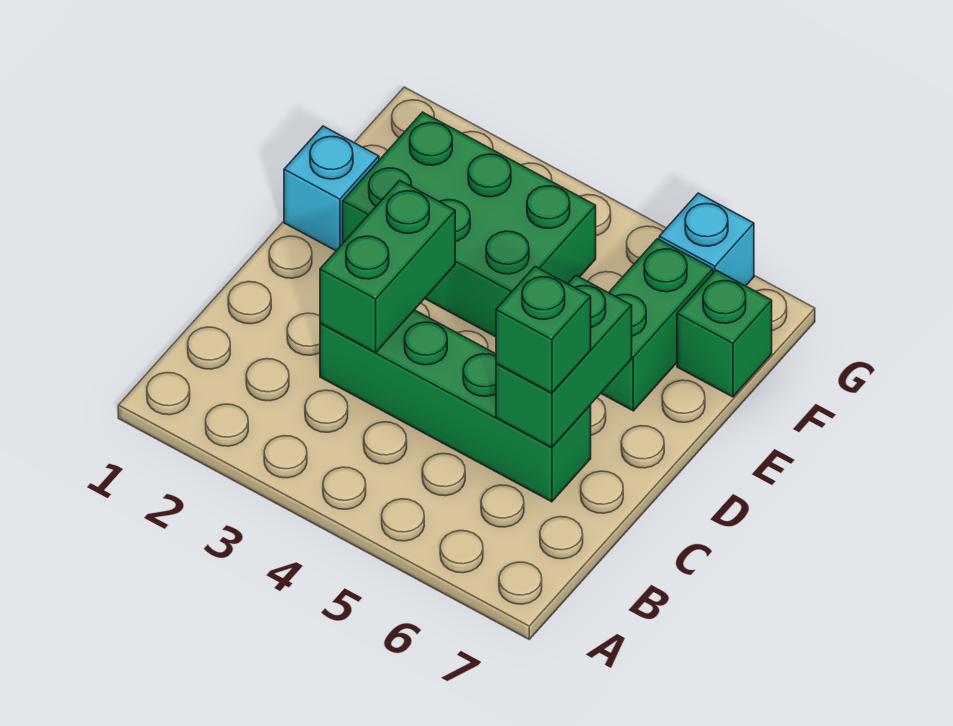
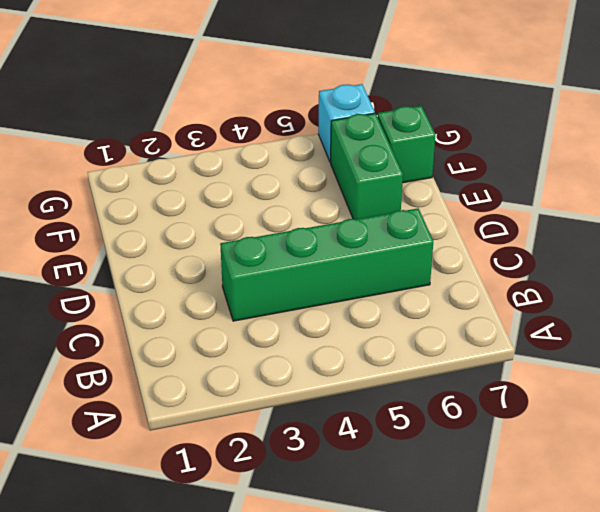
none -> cyan brick E1 level 1
none -> green brick E2:F4 level 1

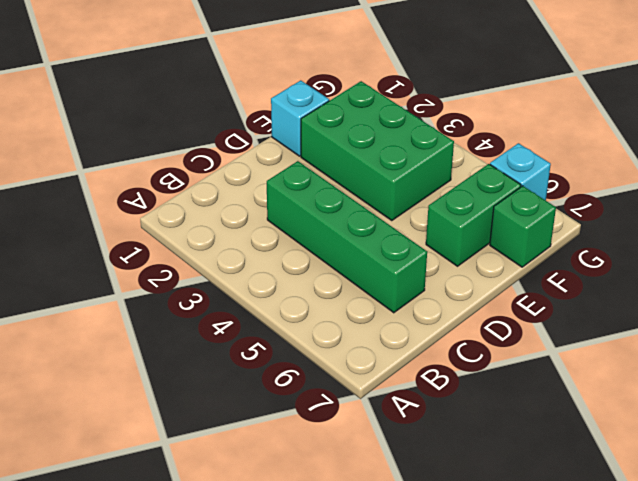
none -> green brick C3:D3 level 2
none -> green brick C6:D6 level 2

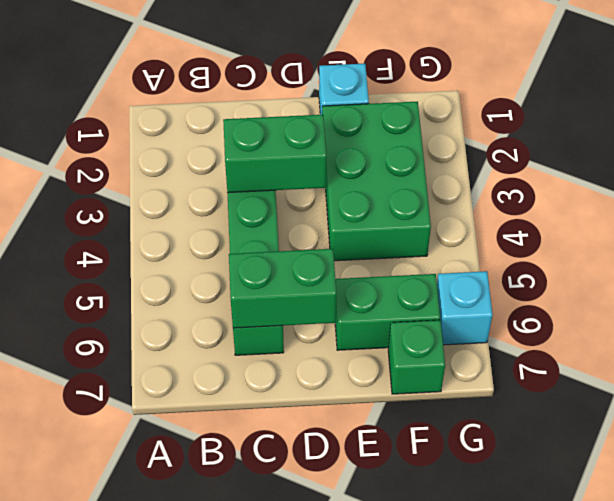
none -> green brick C6 level 3

